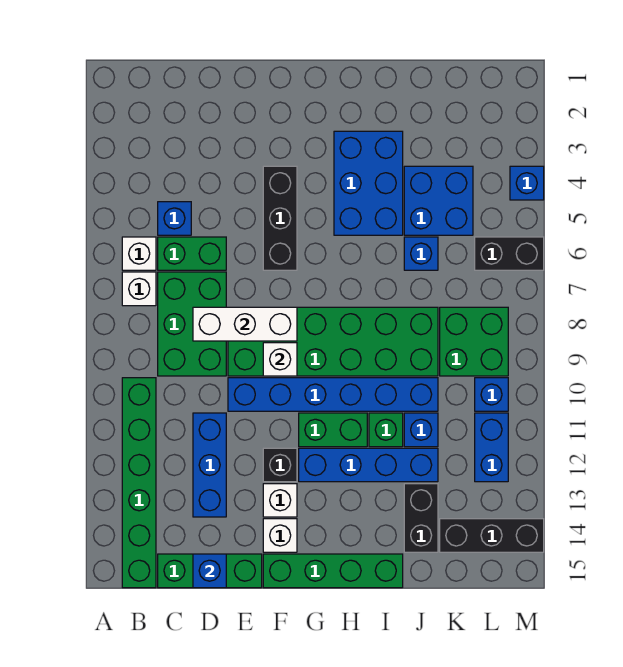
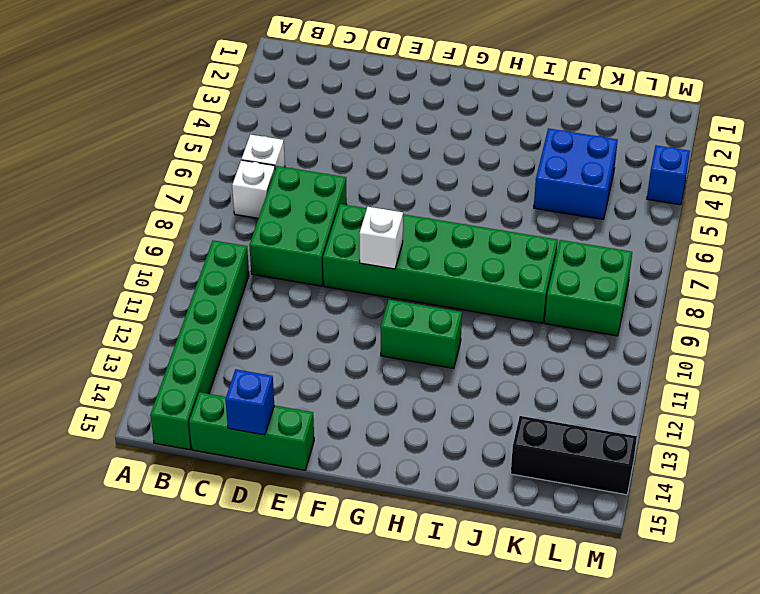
none -> blue brick C5 level 1
none -> green brick C6:D6 level 1
none -> blue brick D11:D13 level 1
none -> blue brick E10:J10 level 1

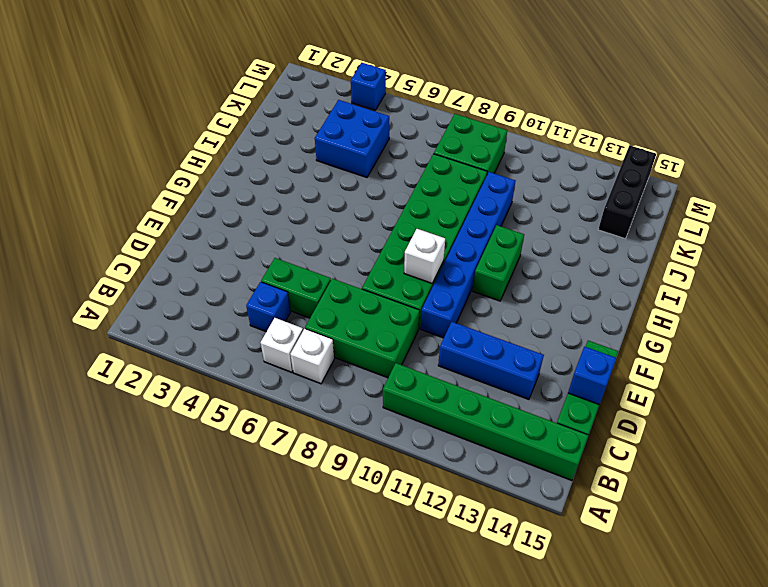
green brick D5:D6 level 1 -> green brick C6:D6 level 1
none -> black brick F4:F6 level 1
none -> black brick F12 level 1
none -> white brick F13 level 1
none -> white brick F14 level 1

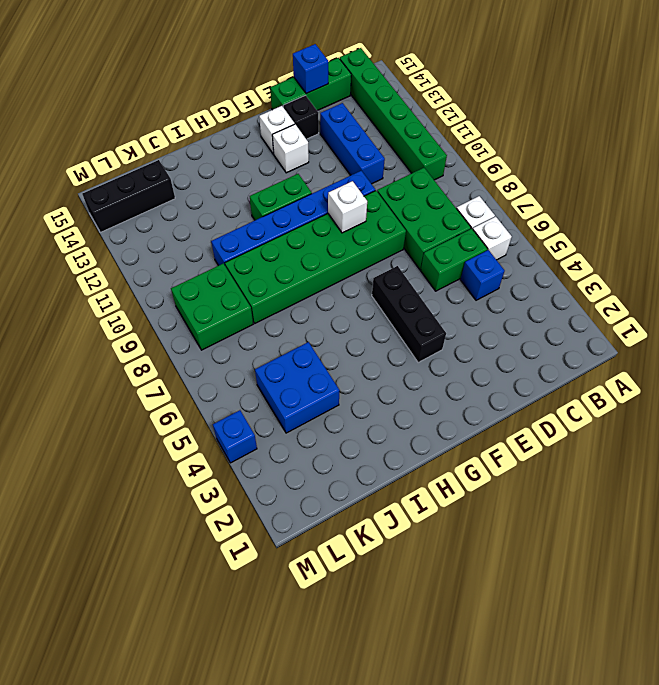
black brick E14 level 1 -> black brick F12 level 1
none -> green brick F15:I15 level 1
none -> blue brick G12:J12 level 1
none -> blue brick H3:I5 level 1
none -> green brick I11 level 1

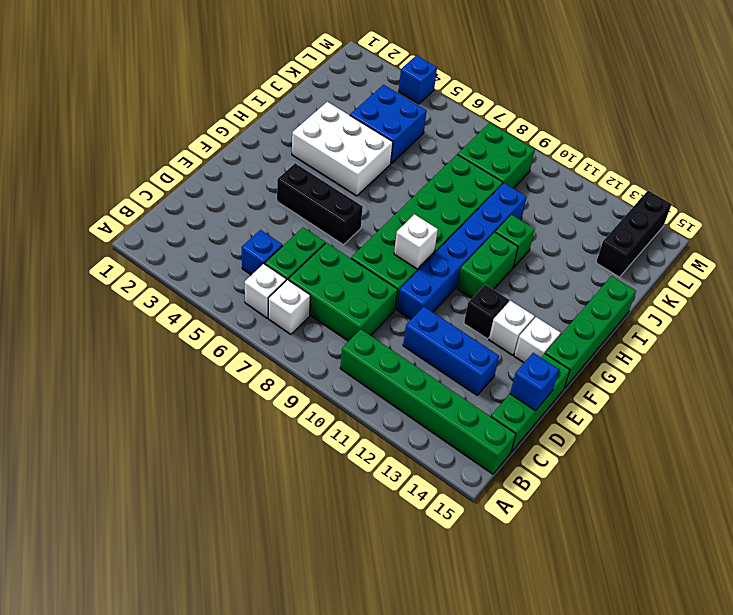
white brick H3:I5 level 1 -> blue brick H3:I5 level 1
none -> blue brick G12:J12 level 1
none -> blue brick J6 level 1
none -> blue brick J11 level 1
none -> black brick J13:J14 level 1

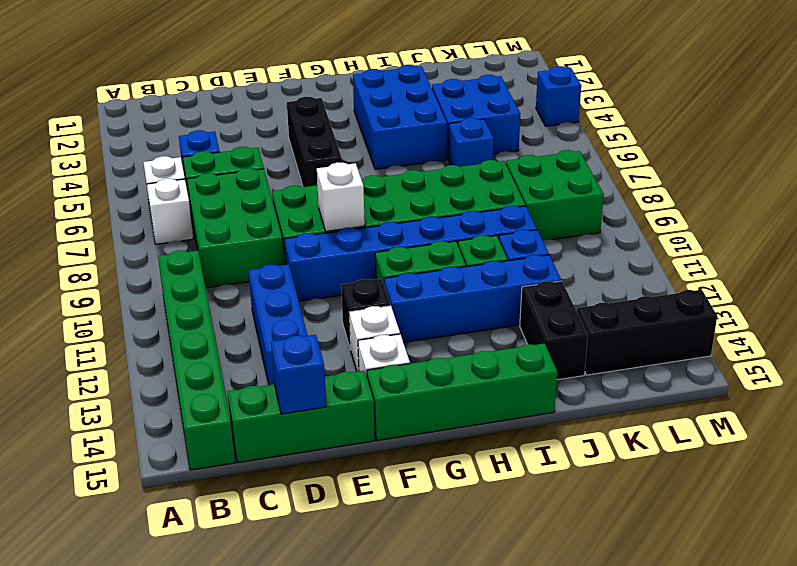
none -> black brick L6:M6 level 1
none -> blue brick L10 level 1
none -> blue brick L11:L12 level 1
none -> white brick D8:F8 level 2

